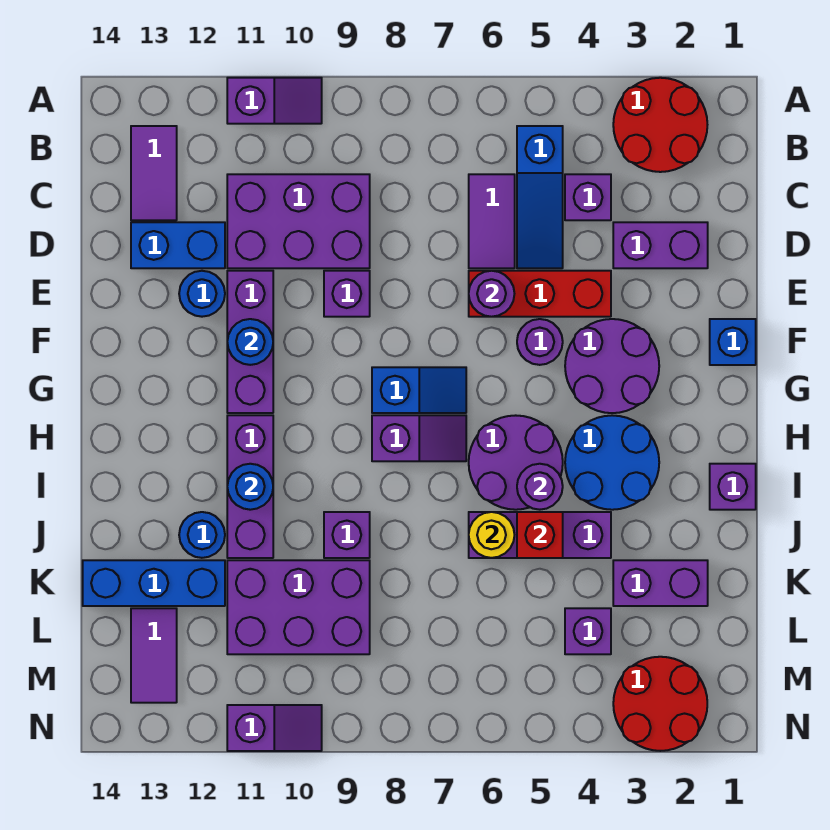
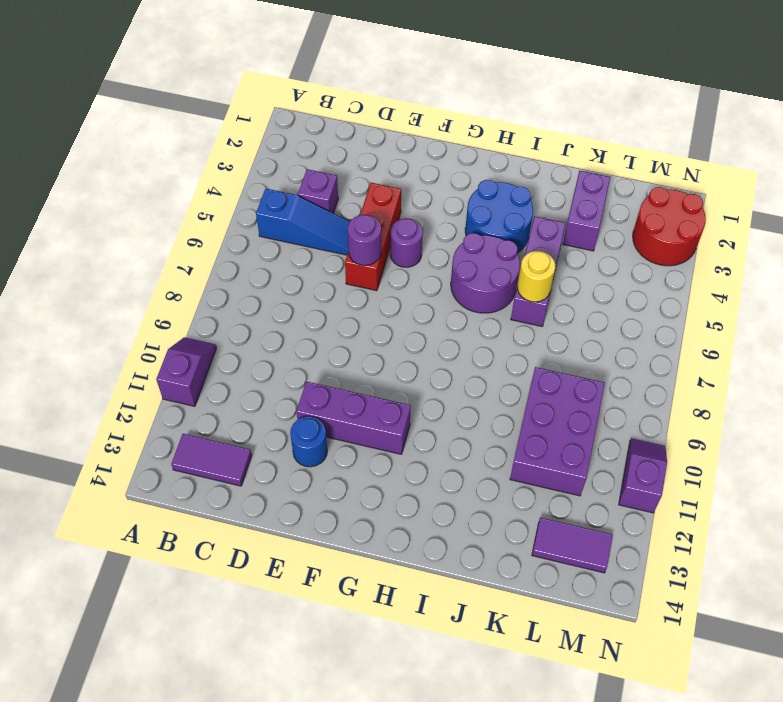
none -> red round brick A2:B3 level 1
none -> purple tile C6:D6 level 1
none -> purple brick C9:D11 level 1
none -> purple brick D2:D3 level 1

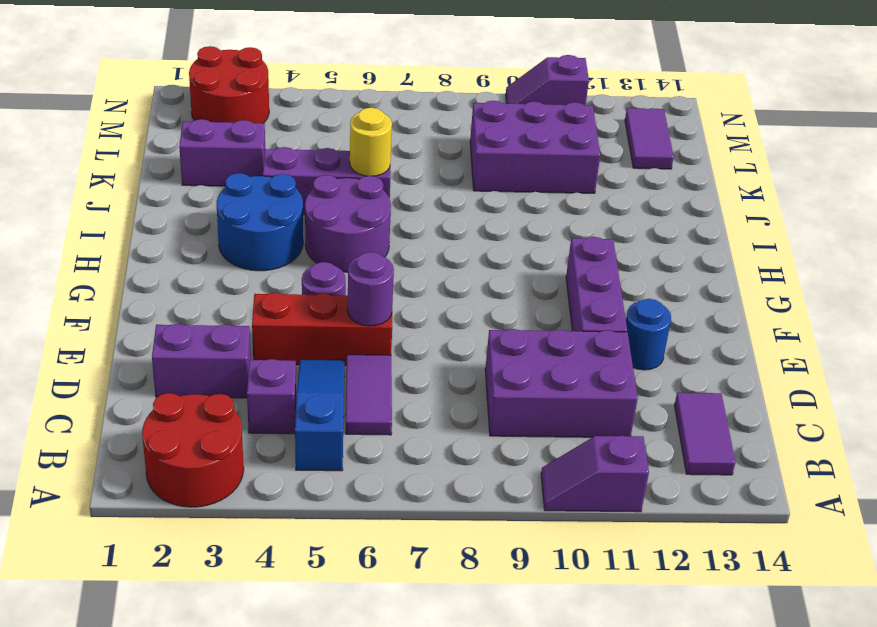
none -> blue brick D12:D13 level 1
none -> purple brick E9 level 1
none -> blue brick F1 level 1
none -> purple round brick F3:G4 level 1

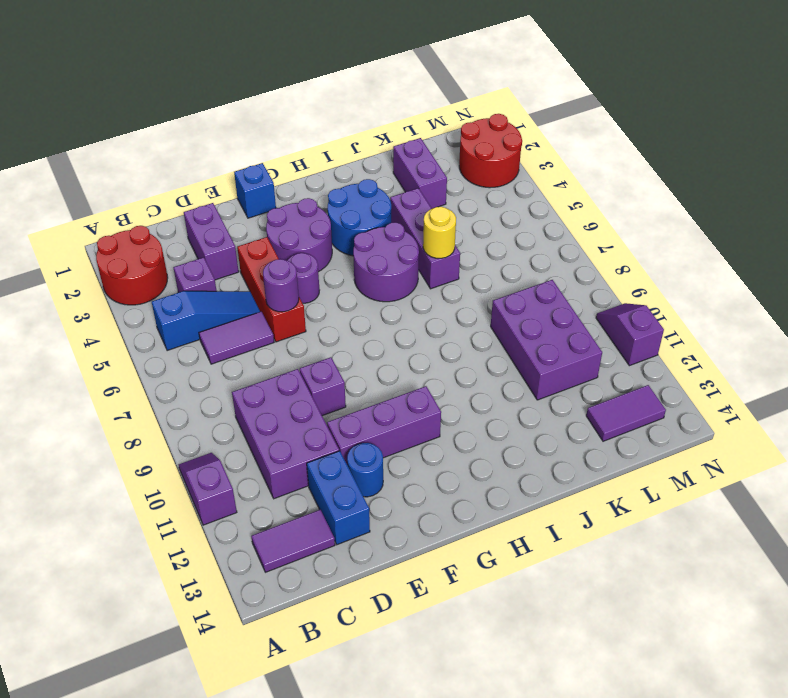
none -> blue slope G7:G8 level 1 top 8
none -> purple slope H7:H8 level 1 top 8
none -> purple brick H11:J11 level 1
none -> purple brick I1 level 1

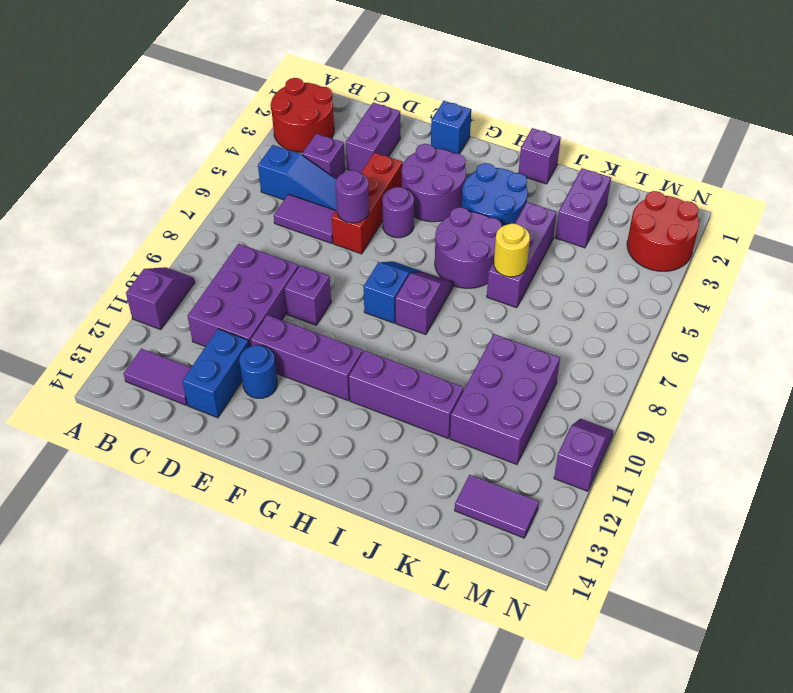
none -> purple brick J9 level 1
none -> blue round brick J12 level 1
none -> blue brick K12:K14 level 1
none -> purple brick L4 level 1

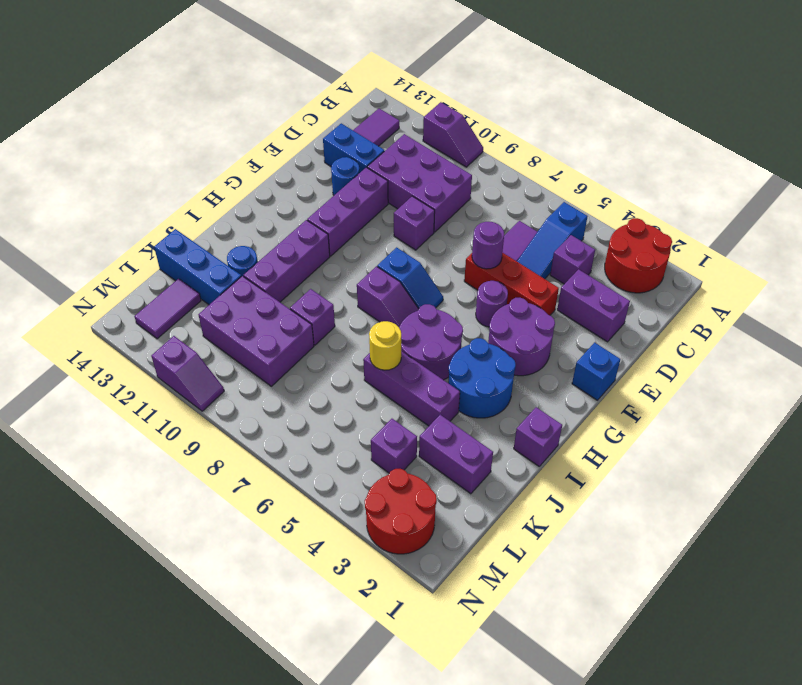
none -> blue round brick F11 level 2
none -> purple round brick I5 level 2
none -> blue round brick I11 level 2
none -> red brick J5 level 2

